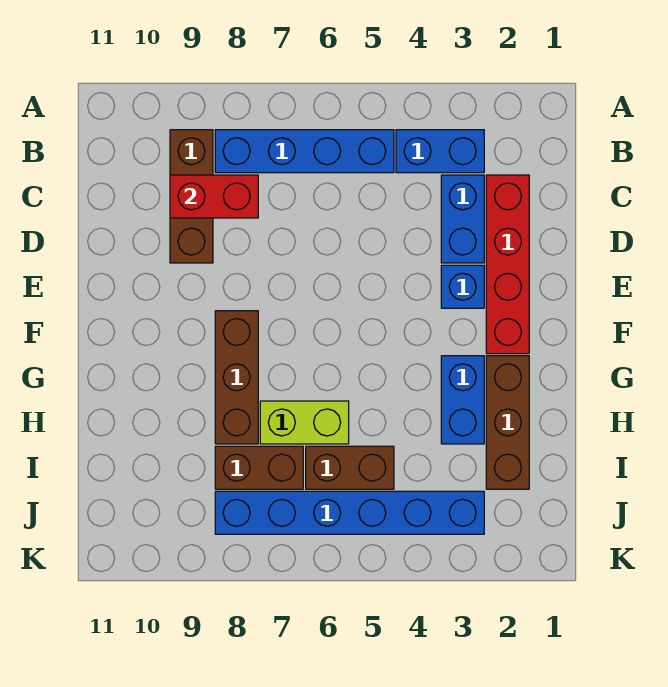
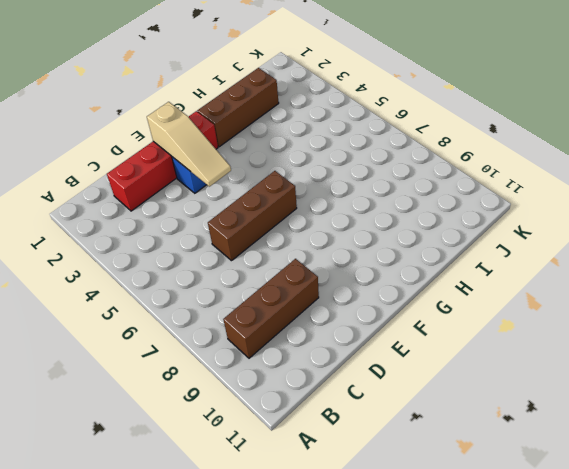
brown brick D6:F6 level 1 -> brown brick F8:H8 level 1
tan slope E2:E4 level 2 top 2 -> none
none -> blue brick B3:B4 level 1
none -> blue brick B5:B8 level 1
none -> blue brick C3:D3 level 1

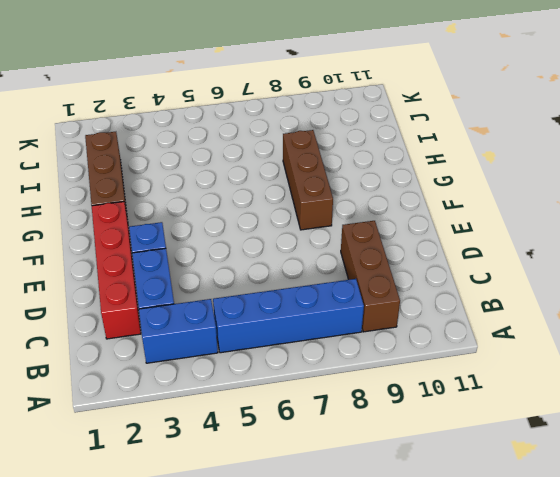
none -> blue brick G3:H3 level 1
none -> lime brick H6:H7 level 1
none -> brown brick I5:I6 level 1

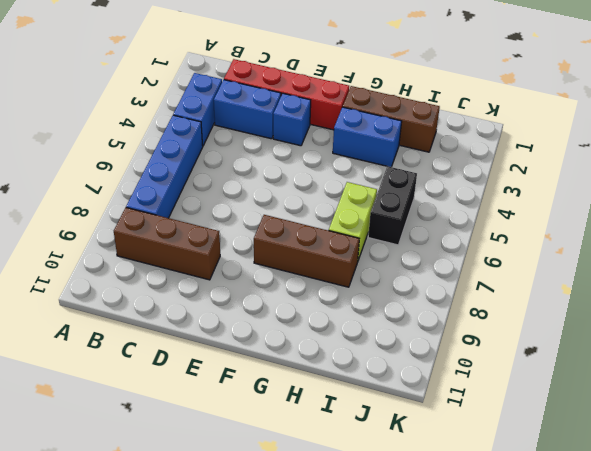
black brick I5:I6 level 1 -> brown brick I5:I6 level 1
none -> brown brick I7:I8 level 1
none -> blue brick J3:J8 level 1
none -> red brick C8:C9 level 2

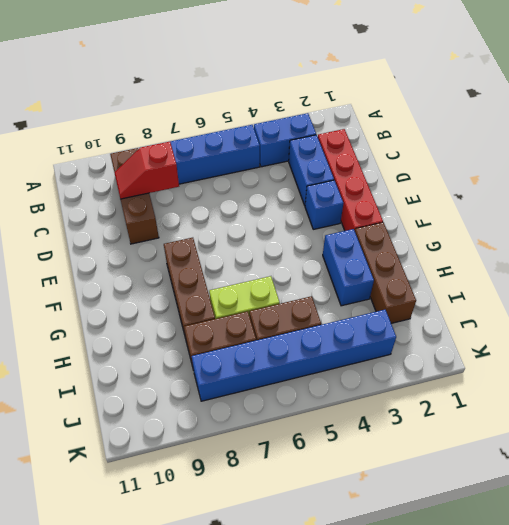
red slope C8:C9 level 2 top 8 -> red brick C8:C9 level 2

